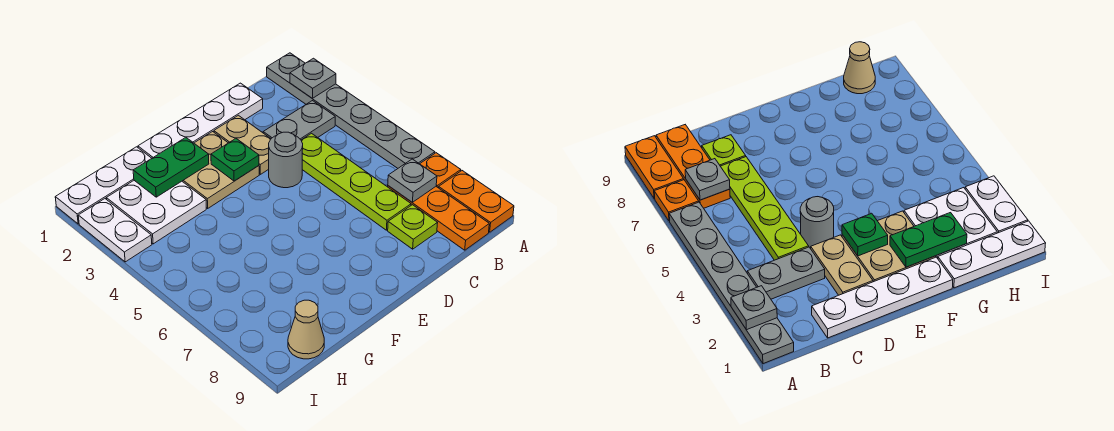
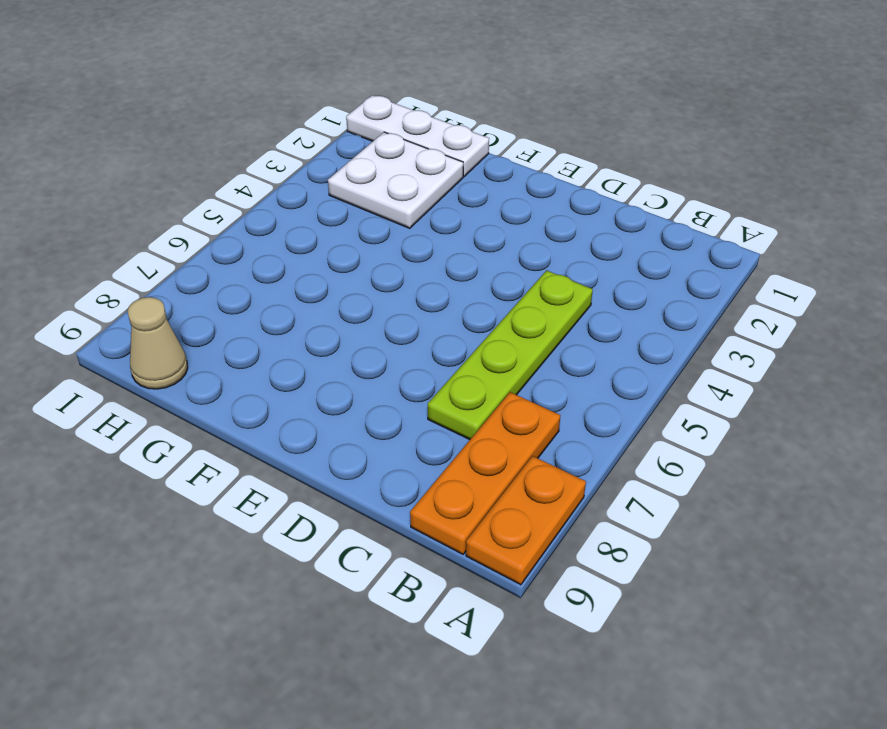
none -> grey plate A1:A6 level 1
none -> orange plate A7 level 1
none -> grey plate B3:C3 level 1

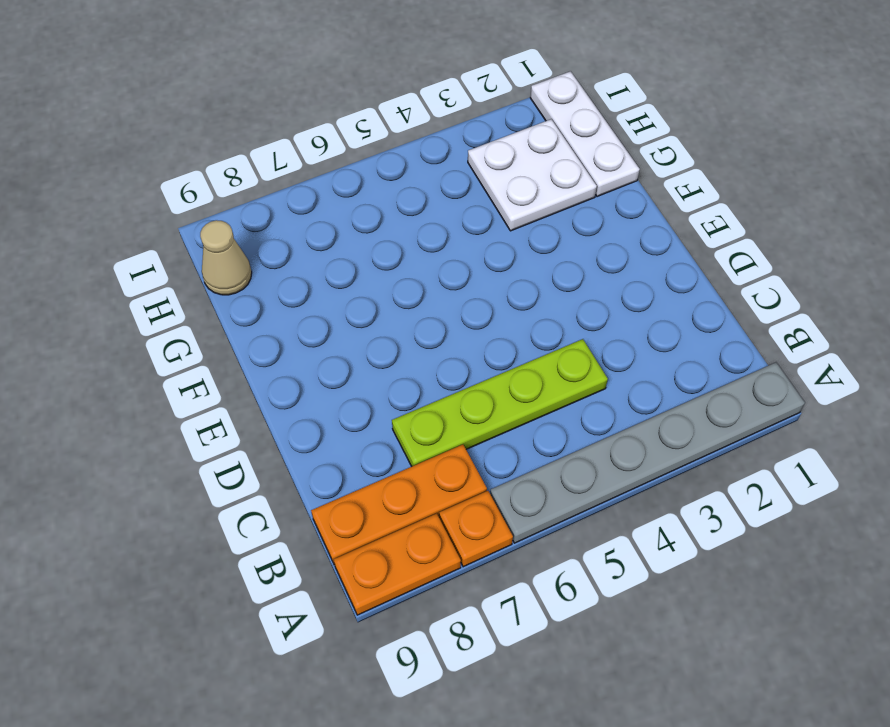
none -> grey plate B3:C3 level 1
none -> white plate C1:F1 level 1
none -> lime plate C8 level 1

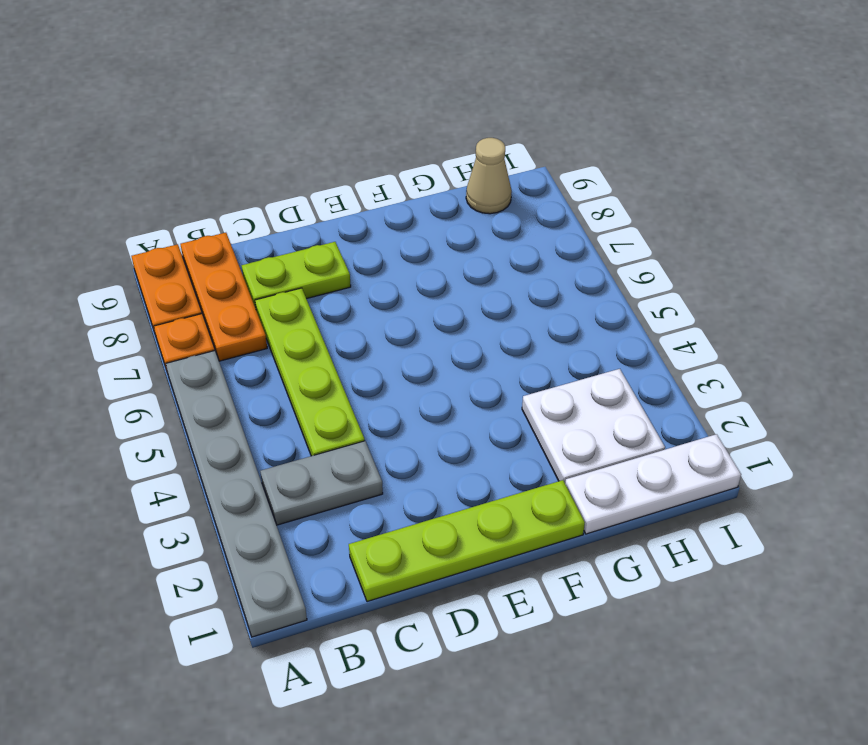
lime plate C1:F1 level 1 -> white plate C1:F1 level 1
lime plate C8:D8 level 1 -> lime plate C8 level 1
none -> tan plate D2:D3 level 1
none -> grey round brick D4 level 1
none -> tan plate E2:F3 level 1

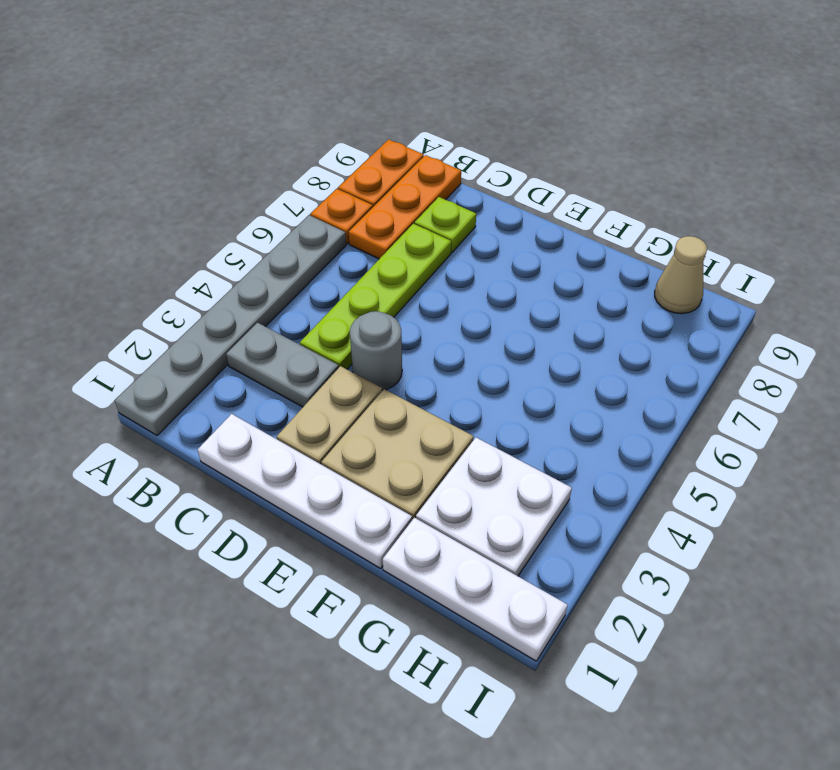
none -> white plate I2:I3 level 1
none -> grey plate A2 level 2
none -> grey plate B7 level 2

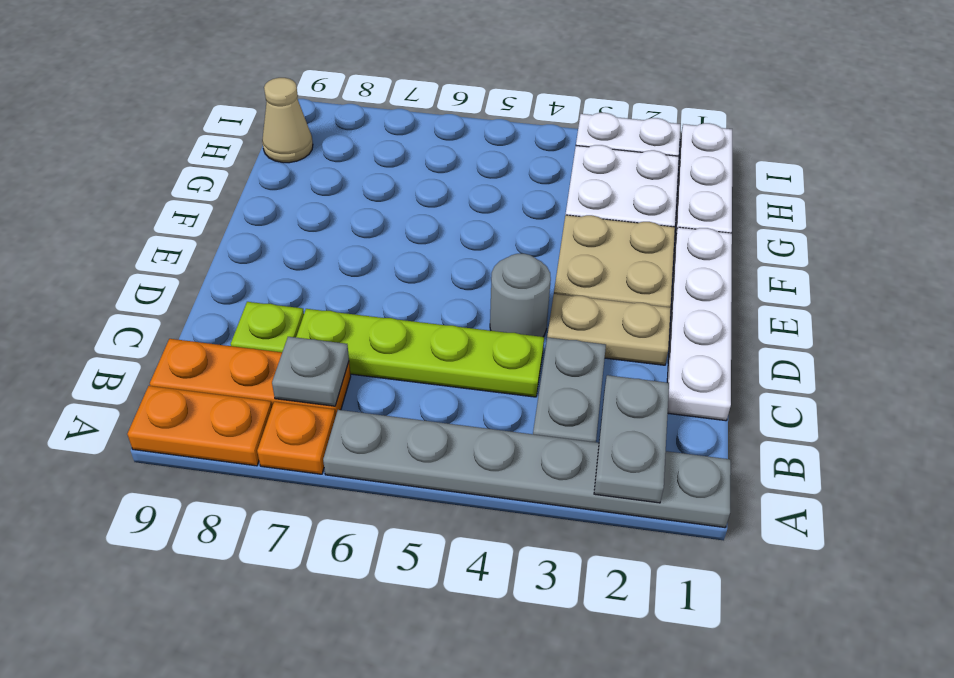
grey plate A2:B2 level 2 -> grey plate A2 level 2
none -> green plate E3 level 2
none -> green plate F2:G2 level 2

